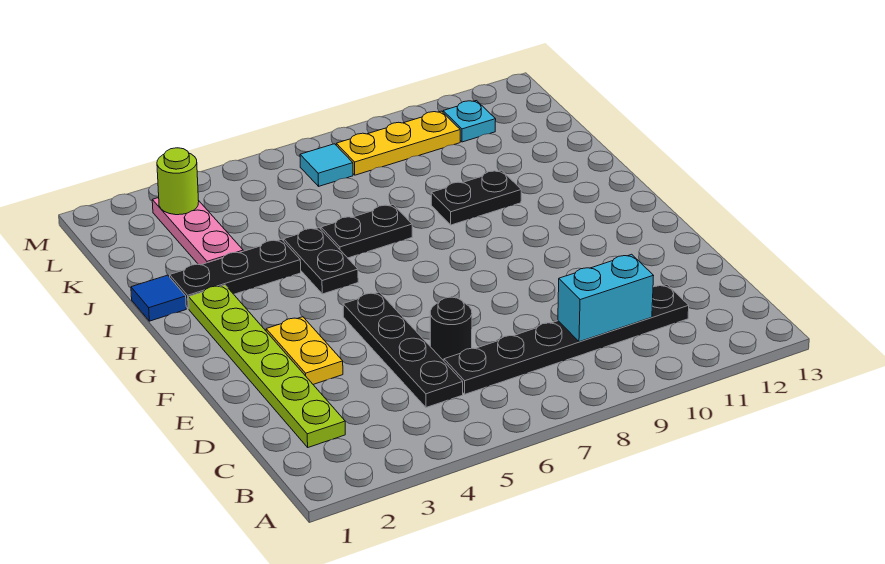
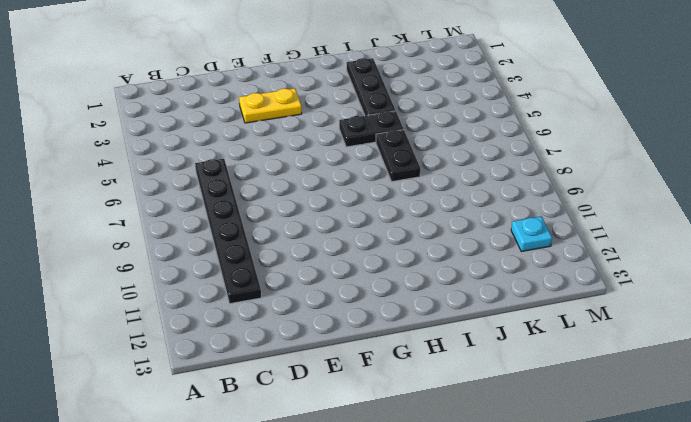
none -> lime plate C2:H2 level 1
none -> black plate C5:F5 level 1
none -> black round brick D6 level 1

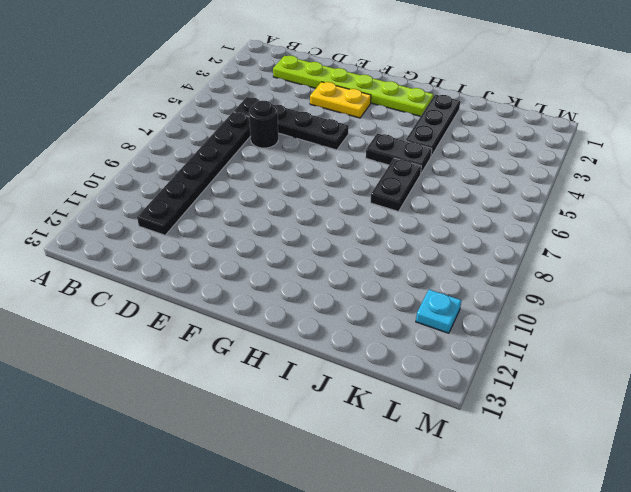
none -> blue tile I1 level 1
none -> black plate I9:I10 level 1
none -> pink plate J3:L3 level 1

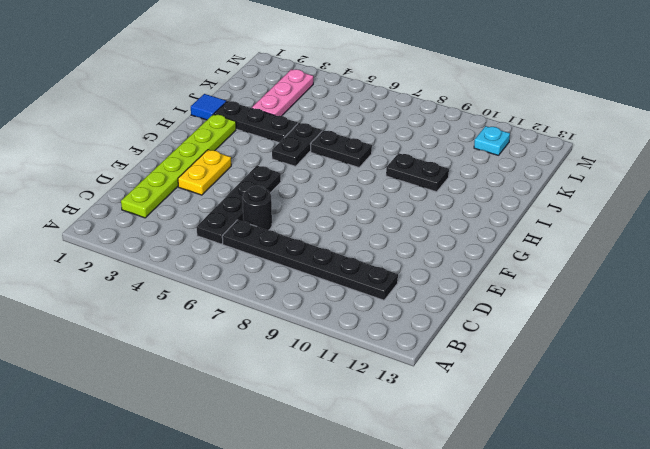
none -> cyan tile L7 level 1
none -> yellow plate L8:L10 level 1
none -> cyan brick C9:C10 level 2

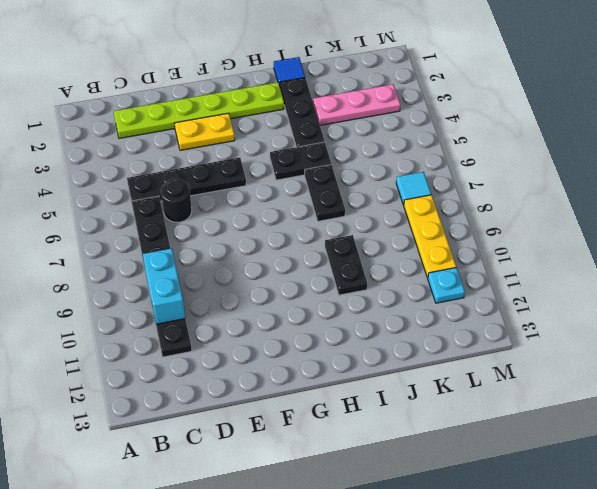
none -> lime round brick L3 level 2

